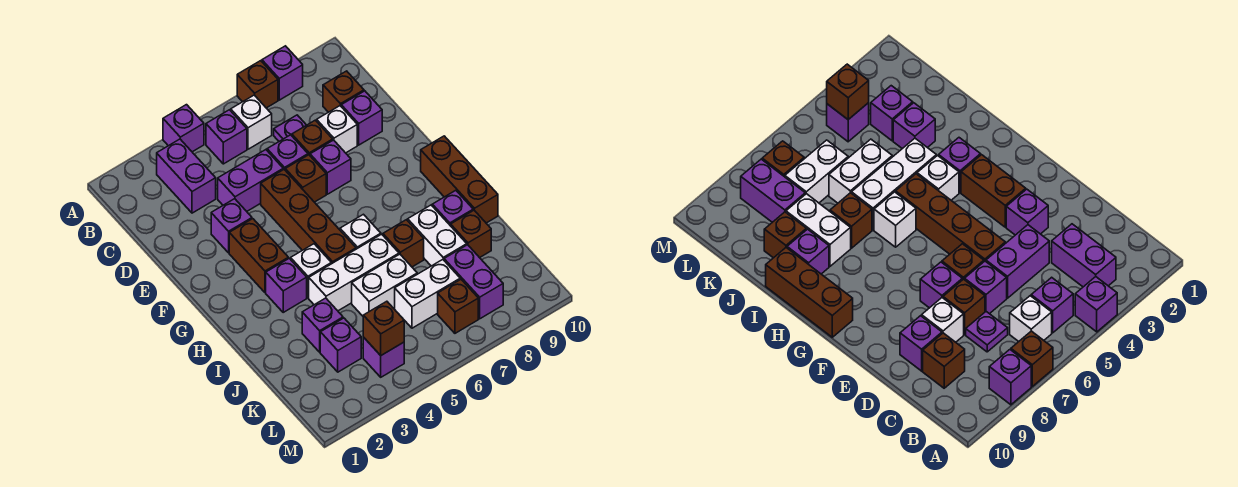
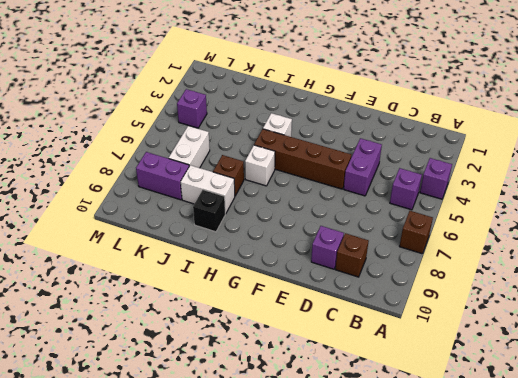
black brick I9 level 1 -> purple brick I9 level 1
none -> purple brick A8 level 1
none -> purple brick B3:C3 level 1
none -> white brick B6 level 1
none -> purple plate C7 level 1

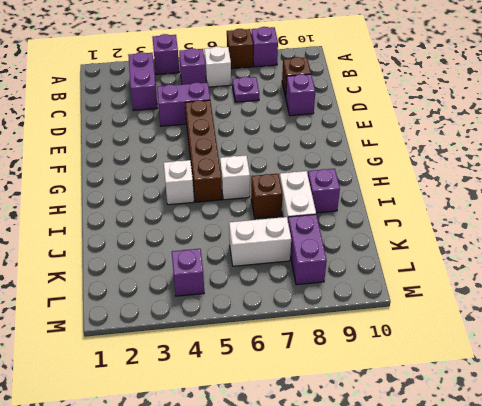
none -> purple brick D6 level 1
none -> brown brick D7 level 1
none -> white brick D8 level 1
none -> purple brick E3 level 1

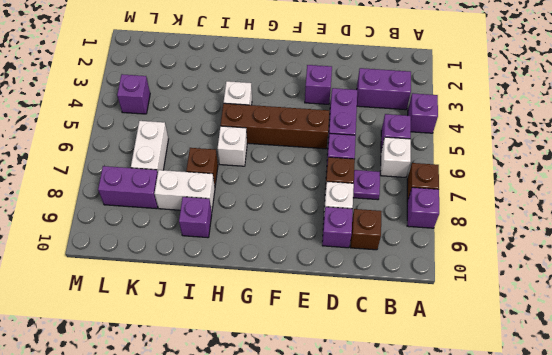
none -> brown brick E6 level 1
none -> purple brick E7 level 1
none -> brown brick F3:G3 level 1
none -> brown brick G10:I10 level 1

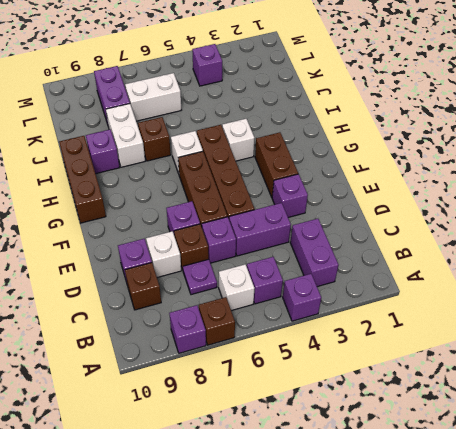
brown brick E6:G6 level 1 -> brown brick E6 level 1
none -> purple brick H3 level 1
none -> white brick I4:I6 level 1
none -> purple brick J3 level 1
none -> white brick J5:J6 level 1

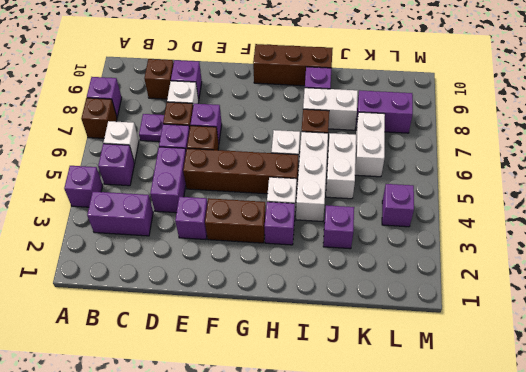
none -> brown brick J9 level 1
none -> purple brick K3 level 1
none -> brown brick L7 level 1
none -> brown brick L4 level 2

